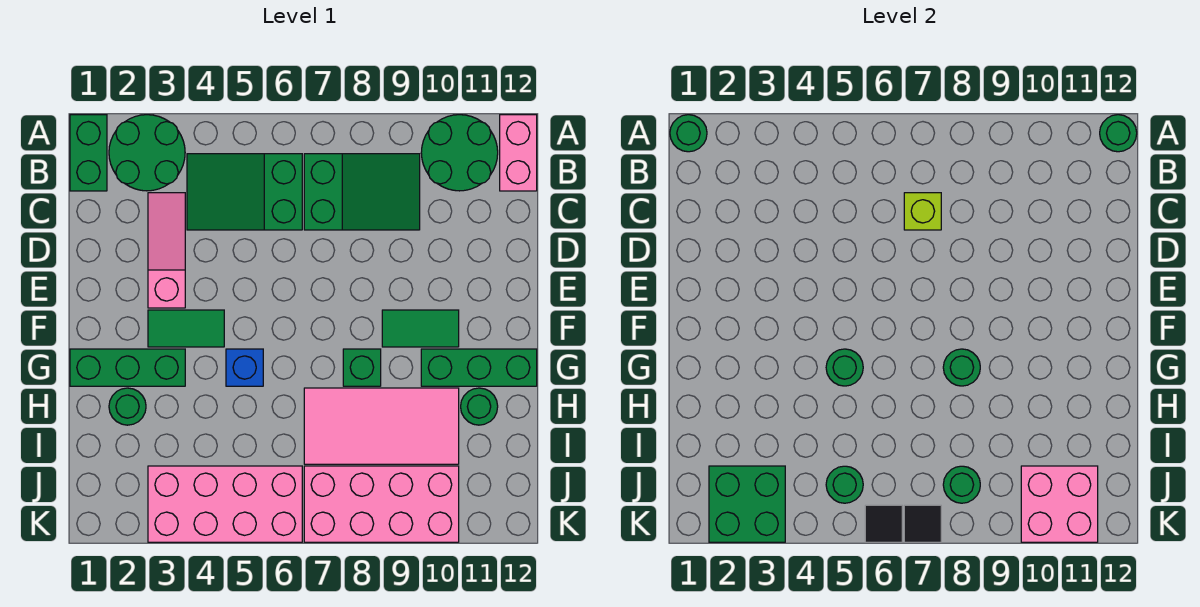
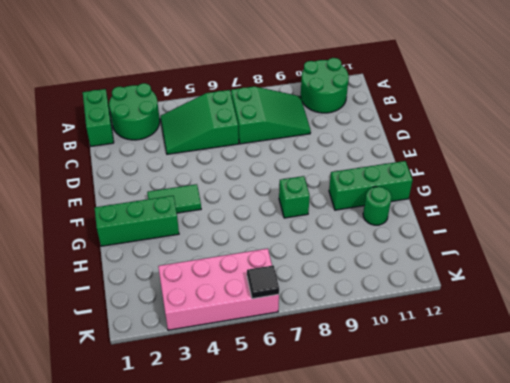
none -> pink brick A12:B12 level 1
none -> pink slope C3:E3 level 1 top E
none -> green tile F9:F10 level 1

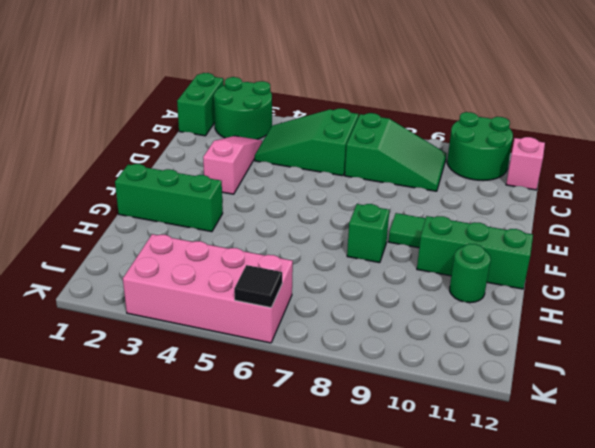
pink brick B12 level 1 -> pink brick A12:B12 level 1
none -> green tile F3:F4 level 1
none -> blue brick G5 level 1
none -> green round brick H2 level 1

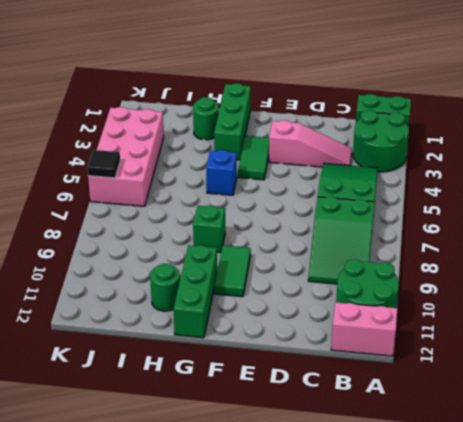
none -> pink tile H7:I10 level 1
none -> pink brick J7:K10 level 1
none -> green round brick A1 level 2

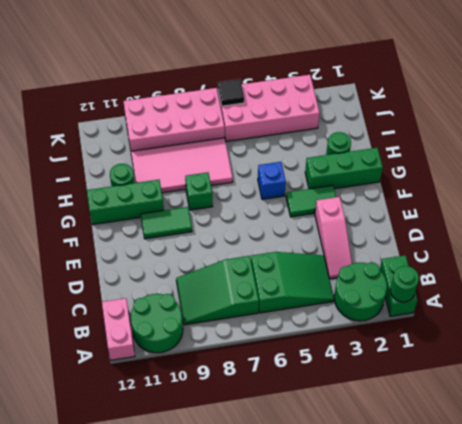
none -> green round brick A12 level 2
none -> lime brick C7 level 2
none -> green round brick G5 level 2

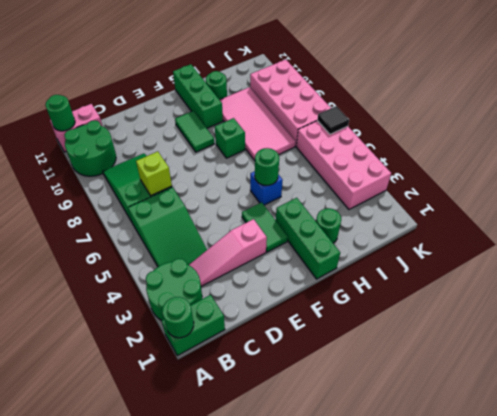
none -> green round brick G8 level 2
none -> green brick J2:K3 level 2
none -> green round brick J5 level 2

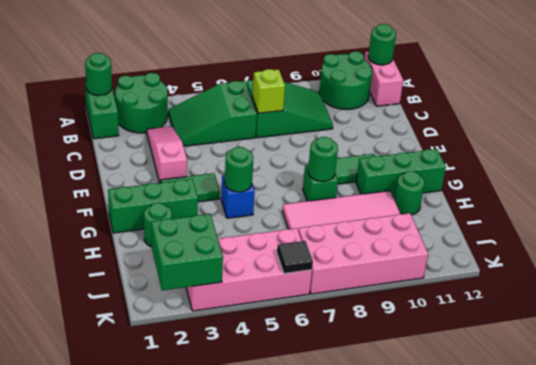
none -> green round brick J5 level 2
none -> green round brick J8 level 2
none -> pink brick J10:K11 level 2

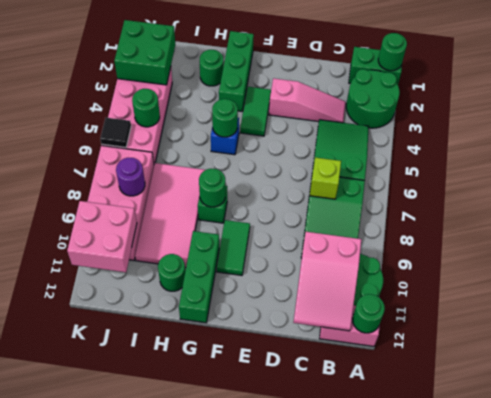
pink slope B10:C12 level 2 top 10 -> none
purple round brick J8 level 2 -> green round brick J8 level 2
none -> black tile K7 level 2

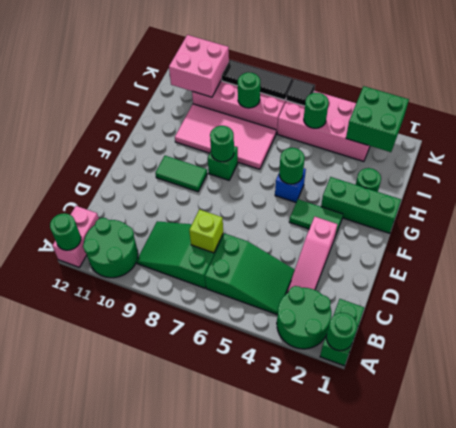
black tile K7:K9 level 2 -> black tile K7 level 2
none -> green brick G10:G12 level 1
none -> green round brick H11 level 1

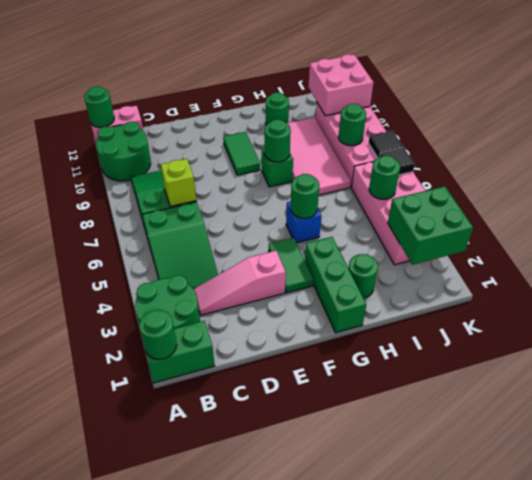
none -> green brick G10:G12 level 1

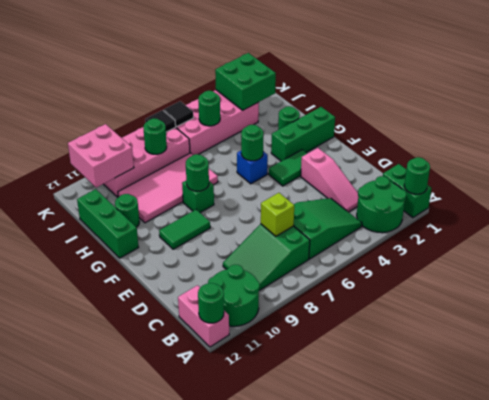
green brick G12:I12 level 1 -> green brick G10:G12 level 1

